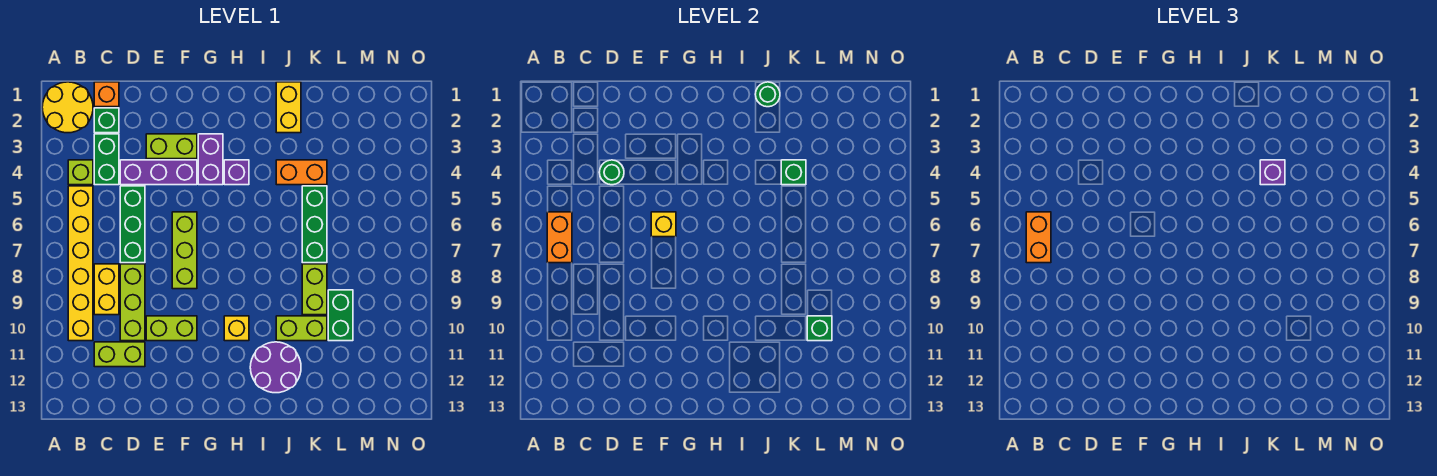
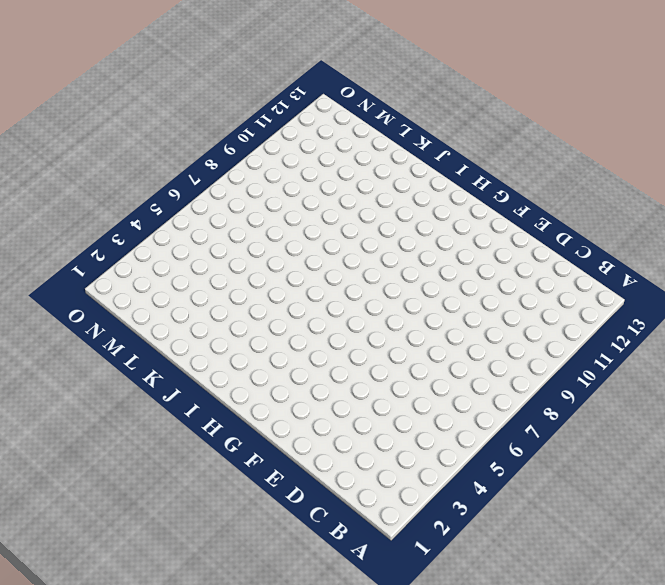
none -> yellow round brick A1:B2 level 1
none -> lime brick B4 level 1
none -> yellow brick B5:B10 level 1
none -> orange brick C1 level 1

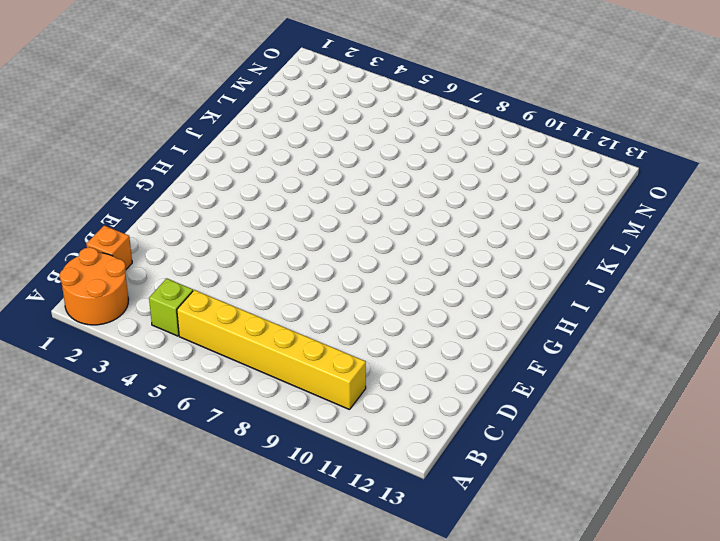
orange round brick A1:B2 level 1 -> yellow round brick A1:B2 level 1
none -> green brick C2 level 1
none -> green brick C3:C4 level 1
none -> yellow brick C8:C9 level 1
none -> lime brick C11:D11 level 1

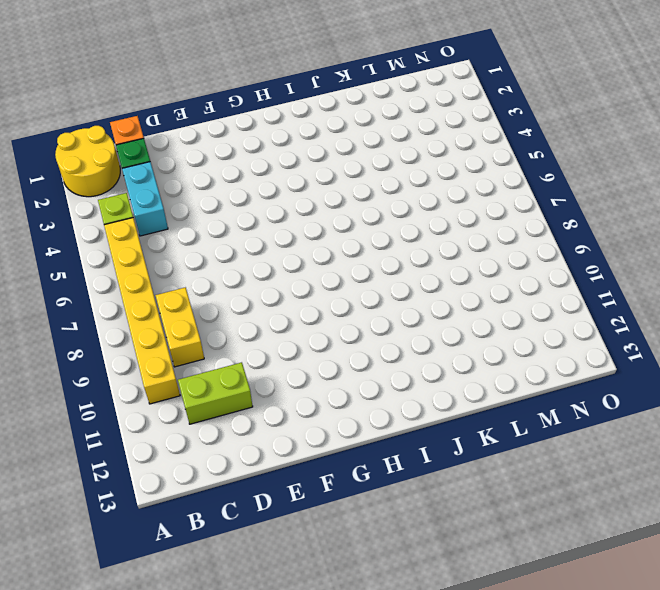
cyan brick C3:C4 level 1 -> green brick C3:C4 level 1
none -> purple brick D4:F4 level 1
none -> green brick D5:D7 level 1
none -> lime brick D8:D10 level 1
none -> lime brick E3:F3 level 1

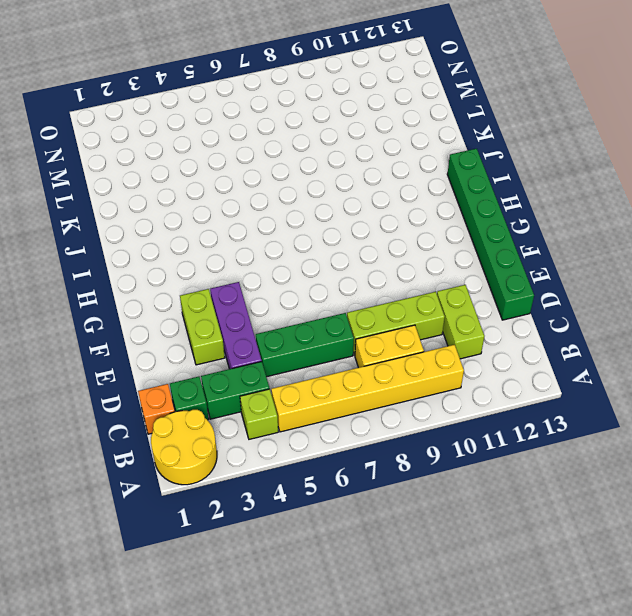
green brick D13:I13 level 1 -> none
none -> lime brick E10:F10 level 1
none -> lime brick F6:F8 level 1
none -> purple brick G3:G4 level 1
none -> purple brick H4 level 1

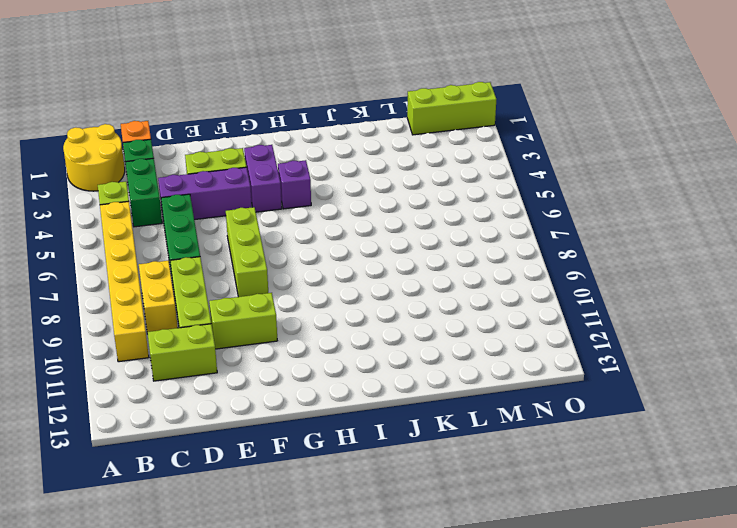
lime brick M1:O1 level 1 -> none
none -> yellow brick H10 level 1
none -> purple round brick I11:J12 level 1
none -> yellow brick J1:J2 level 1
none -> orange brick J4:K4 level 1

